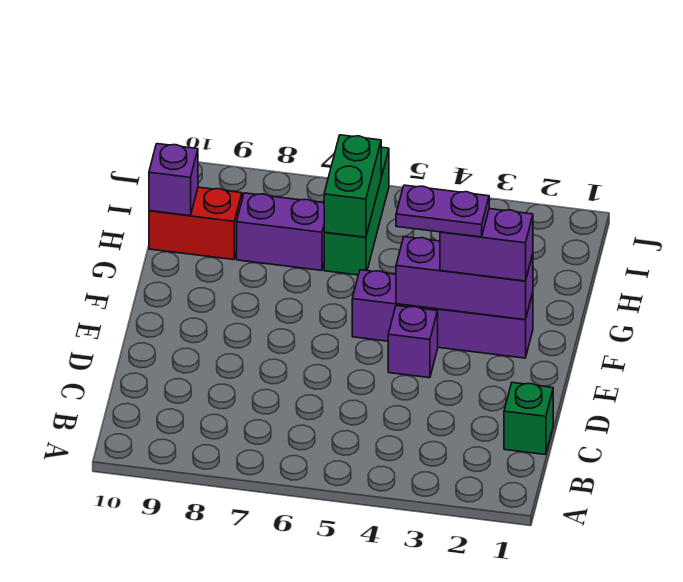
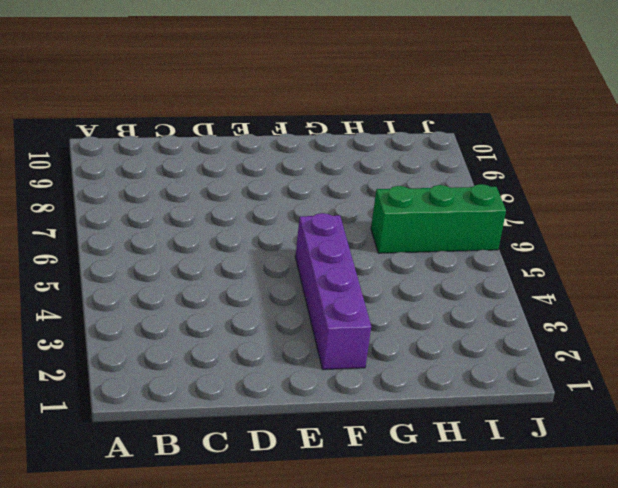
none -> green brick C1 level 1
none -> purple brick E4 level 1

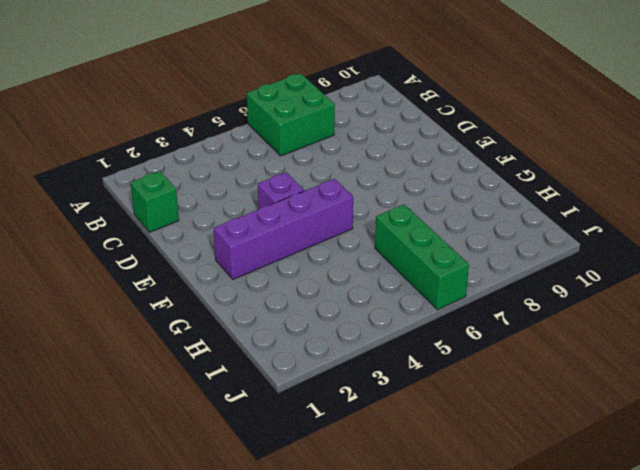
green brick A6:B7 level 1 -> none
none -> purple brick H7:H8 level 1
none -> red brick H9:H10 level 1

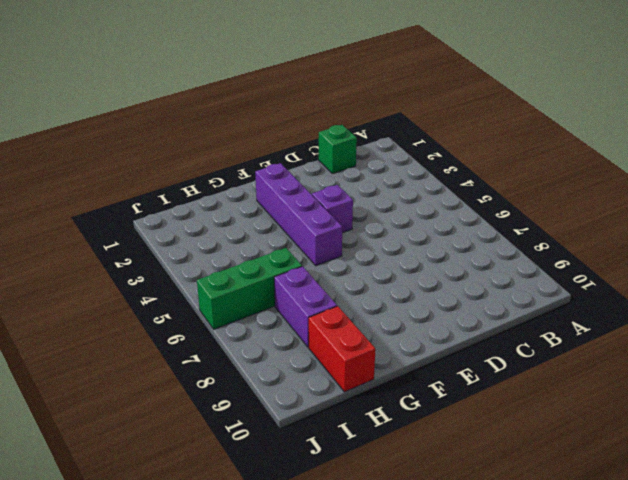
none -> purple brick F2:F4 level 2
none -> green brick H6:I6 level 2

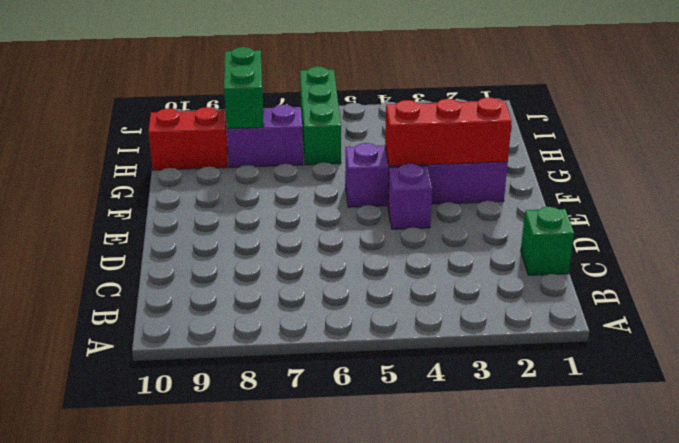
red brick F2:F4 level 2 -> purple brick F2:F4 level 2
green brick H8:I8 level 2 -> green brick H6:I6 level 2
none -> purple brick H10 level 2
none -> purple brick F2:F3 level 3

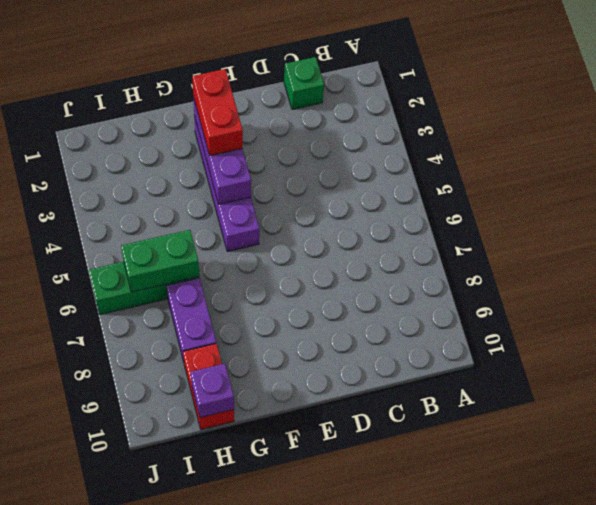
red brick F2:F3 level 3 -> purple brick F2:F3 level 3
none -> purple brick E4 level 1
none -> purple plate F3:F4 level 4

